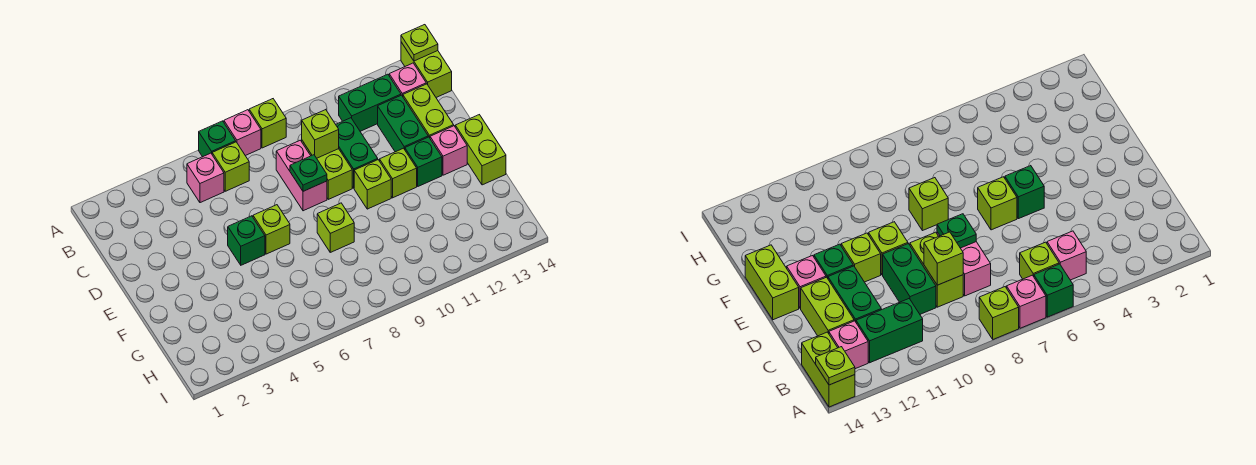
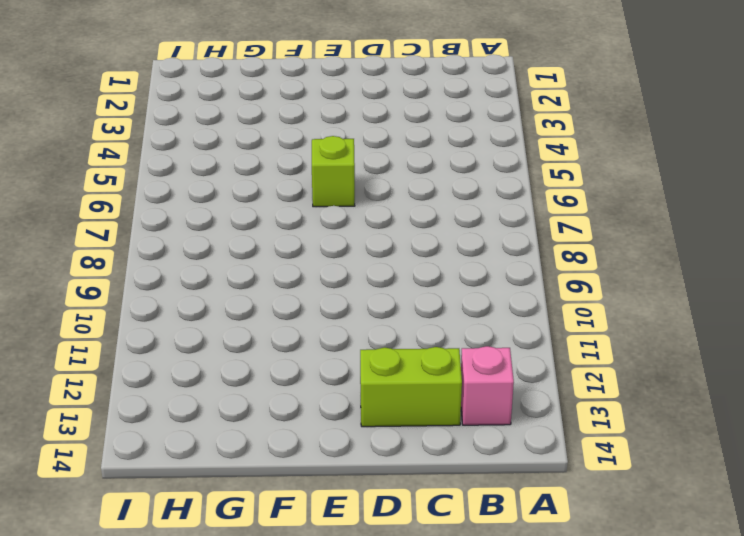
none -> green brick A6 level 1
none -> pink brick A7 level 1
none -> lime brick A8 level 1

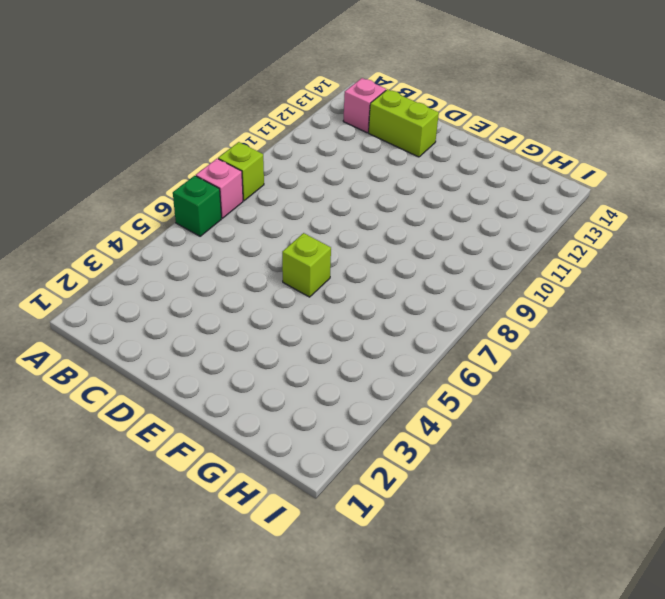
none -> lime brick A14:B14 level 1
none -> pink brick B5 level 1
none -> lime brick B6 level 1

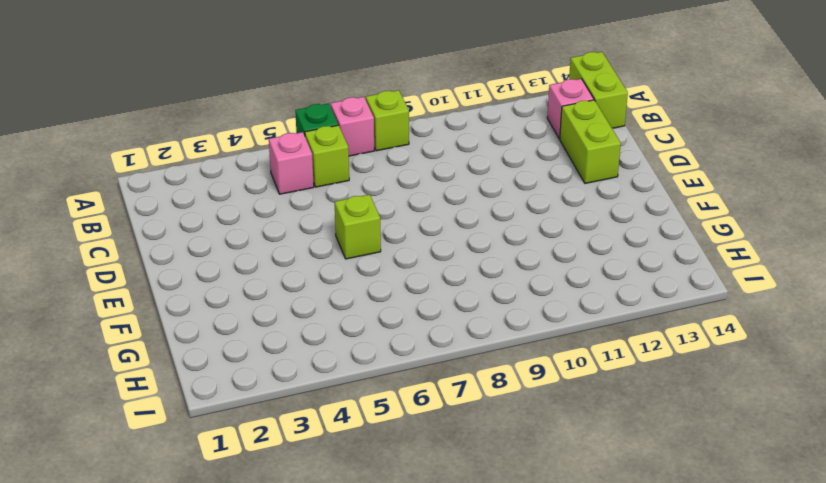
none -> green brick B11:B12 level 1
none -> pink brick C8:D8 level 1
none -> lime brick C9:D9 level 1

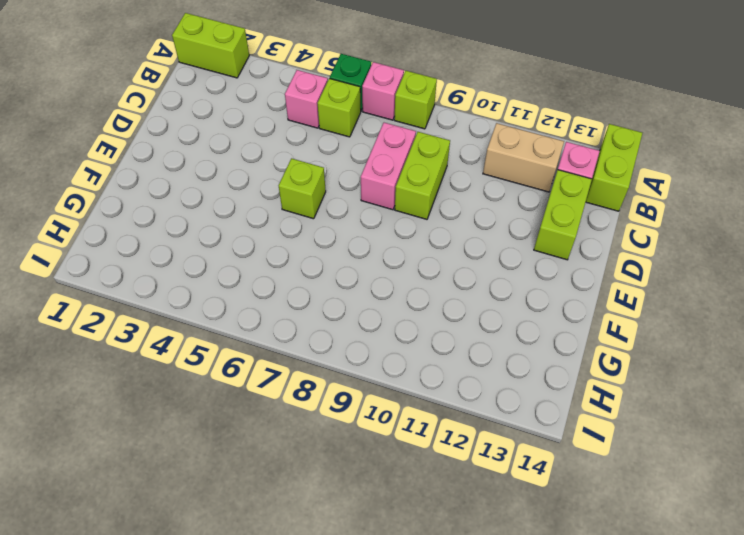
lime brick A1:A2 level 1 -> lime brick E14:F14 level 1
tan brick B11:B12 level 1 -> green brick B11:B12 level 1
none -> green brick C10:D10 level 1
none -> green brick C12:D12 level 1
none -> green brick E5 level 1

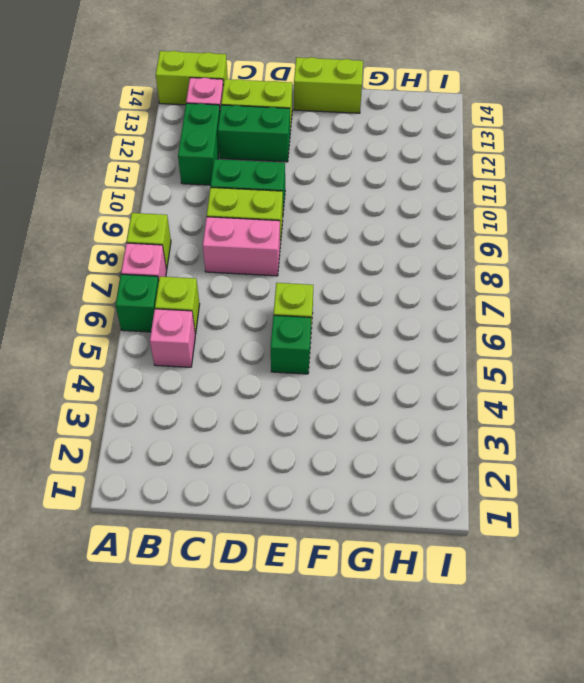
none -> lime brick E10 level 1
none -> lime brick E11 level 1
none -> green brick E12 level 1

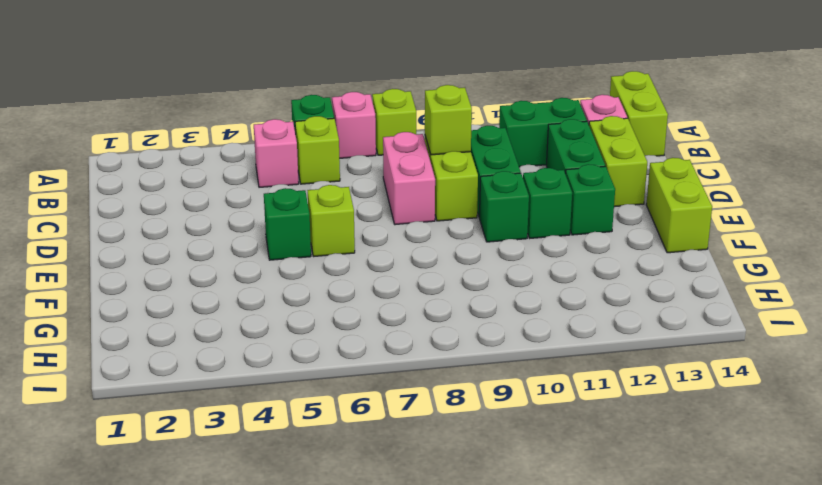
green brick E10 level 1 -> lime brick E10 level 1
green brick E11 level 1 -> lime brick E11 level 1
none -> pink brick E13 level 1
none -> lime brick F8 level 1
none -> lime plate A14 level 2

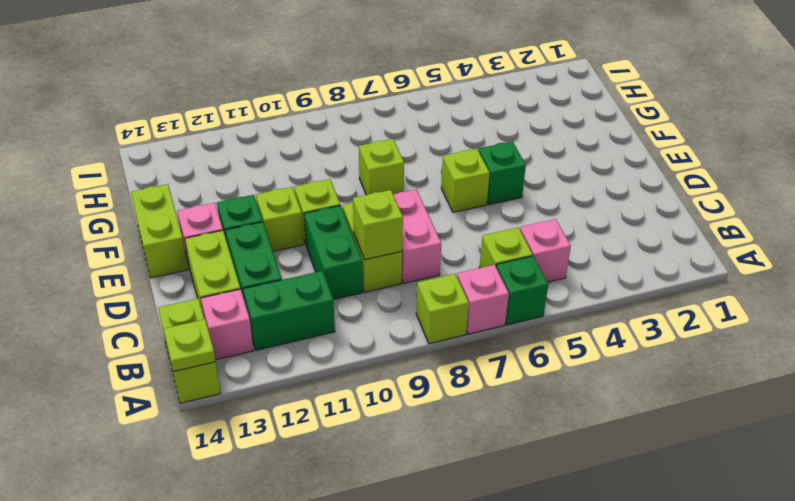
none -> green plate D8 level 2

